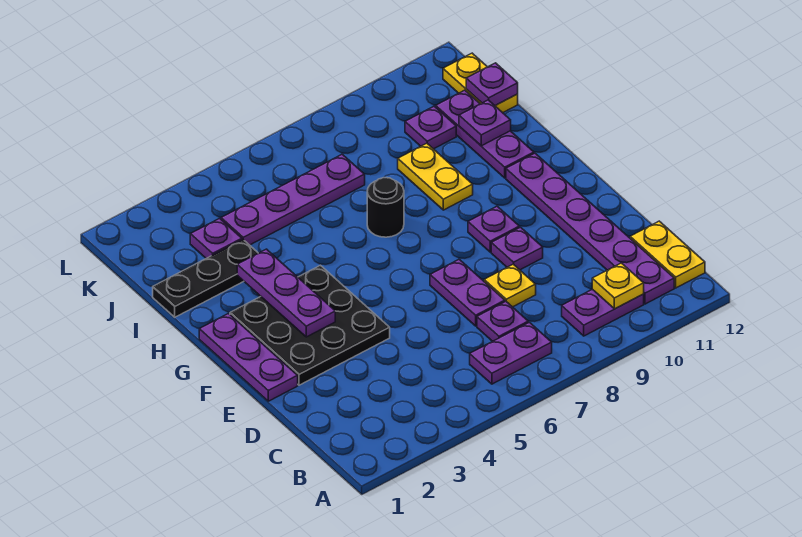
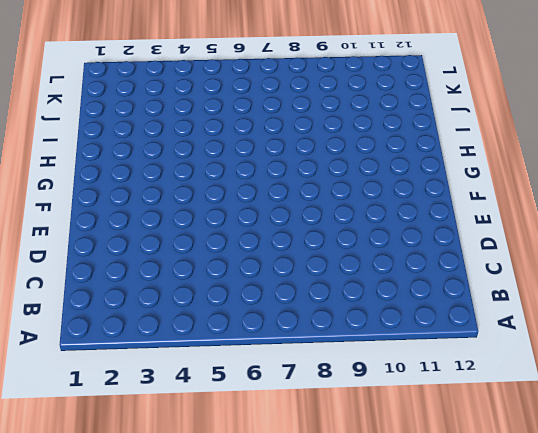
none -> purple plate B6:B7 level 1
none -> purple plate B9:B10 level 1
none -> purple plate B11:G11 level 1

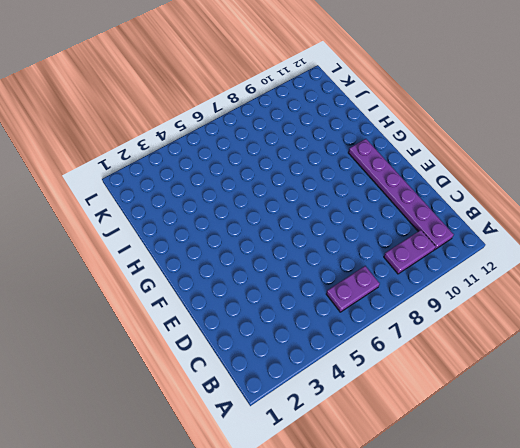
none -> yellow plate B12:C12 level 1
none -> purple plate C7 level 1
none -> purple plate D7:E7 level 1

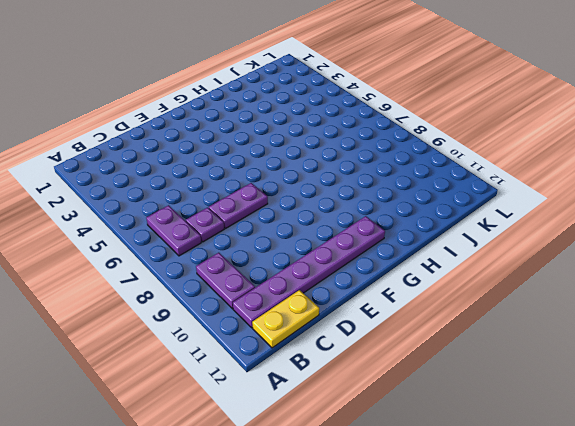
none -> yellow plate D8 level 1
none -> purple plate E1:G1 level 1
none -> black plate E2:G4 level 1

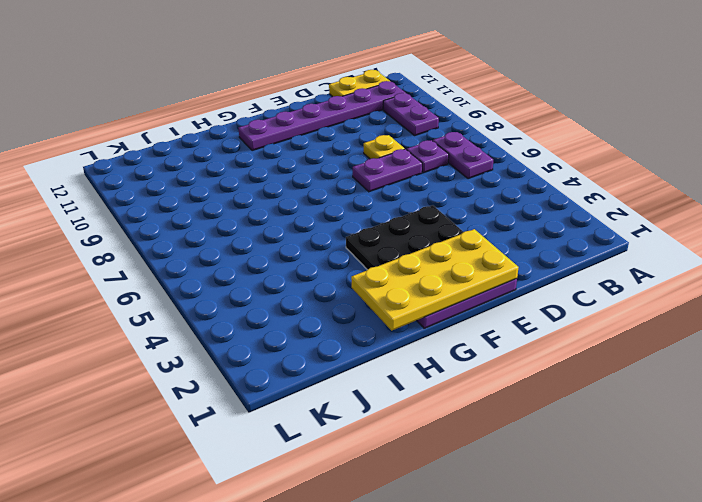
yellow plate E1:H2 level 2 -> none
none -> purple plate E9 level 1
none -> purple plate F9 level 1
none -> black round brick H7 level 1

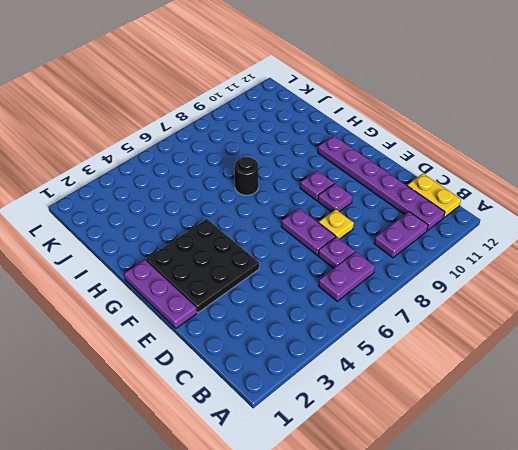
none -> yellow plate H9:I9 level 1
none -> purple plate H11:J11 level 1
none -> black plate I1:I3 level 1

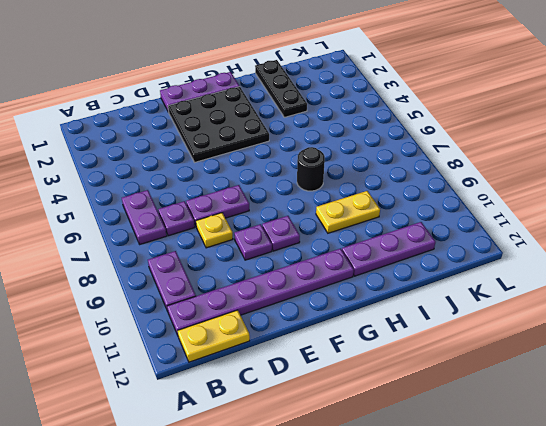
none -> purple plate J3 level 1
none -> purple plate J4:J7 level 1
none -> purple plate J10 level 1

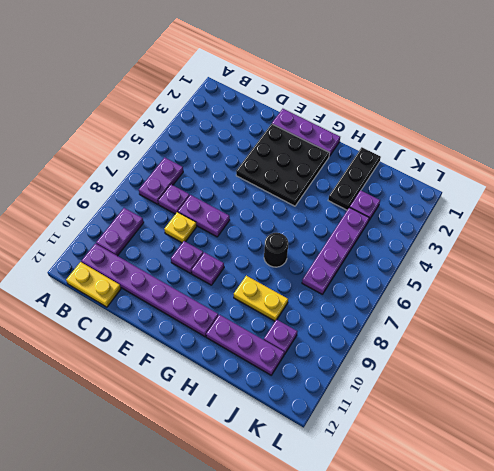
none -> yellow plate J12:K12 level 1
none -> yellow plate B10 level 2
none -> purple plate F3:H3 level 2

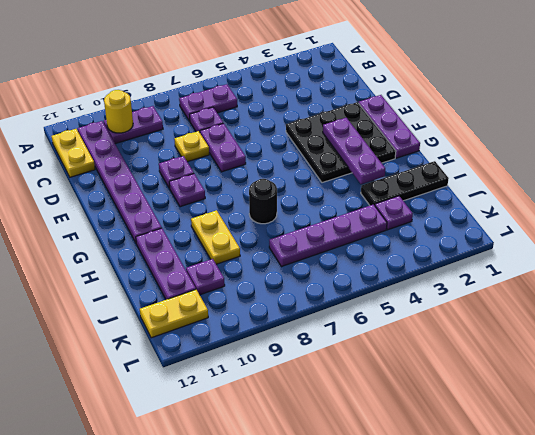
yellow round brick B10 level 2 -> yellow plate B10 level 2
yellow plate K11:K12 level 1 -> yellow plate J12:K12 level 1
none -> purple plate I11 level 2
none -> purple plate J12 level 2

